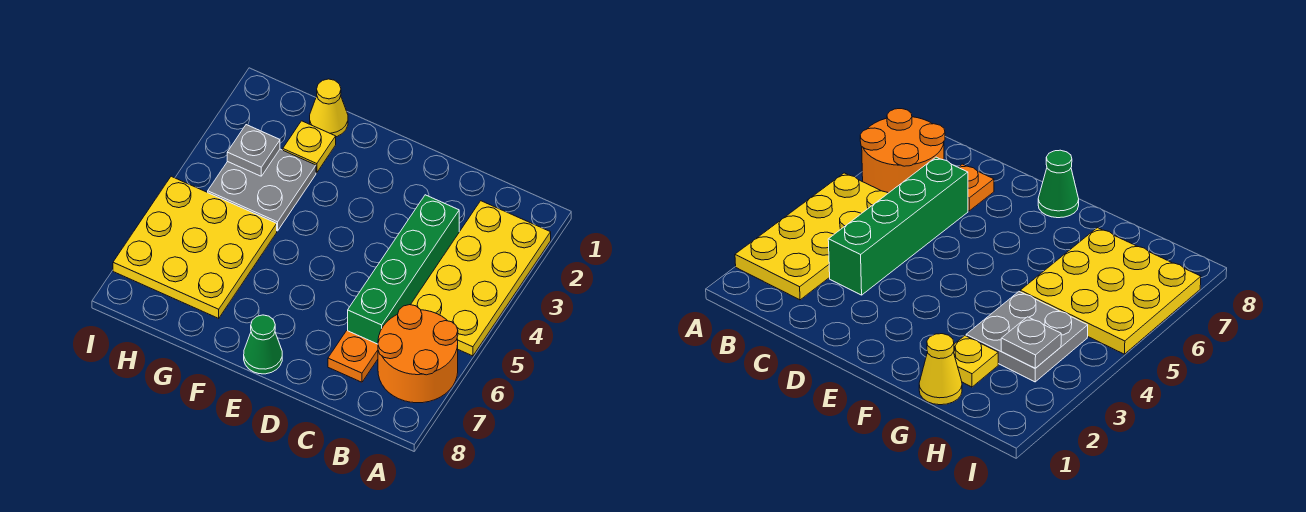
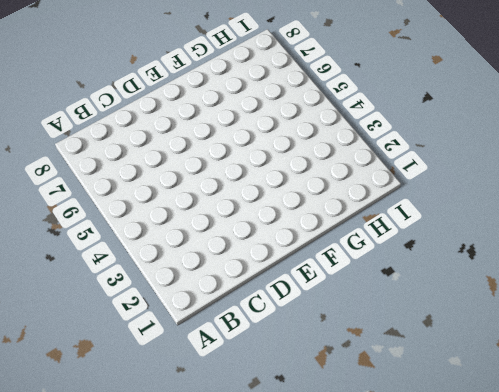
none -> yellow plate A2:B5 level 1
none -> orange round brick A6:B7 level 1

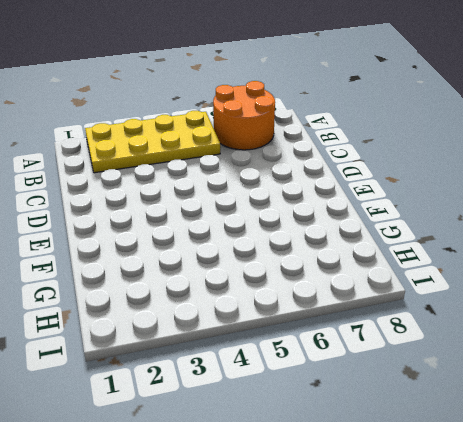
none -> green brick C3:C6 level 1
none -> orange plate C7 level 1

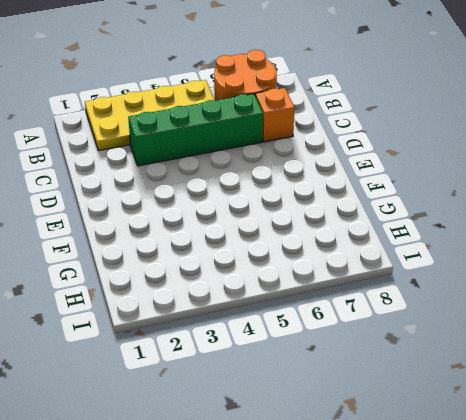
orange brick C7 level 1 -> orange plate C7 level 1
none -> green cone E8 level 1
none -> yellow cone G1 level 1

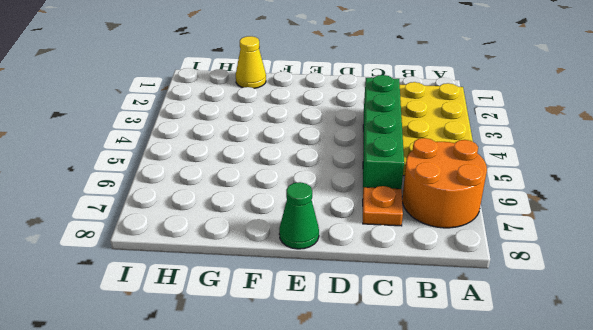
none -> yellow plate G2 level 1
none -> grey plate G3:H4 level 1

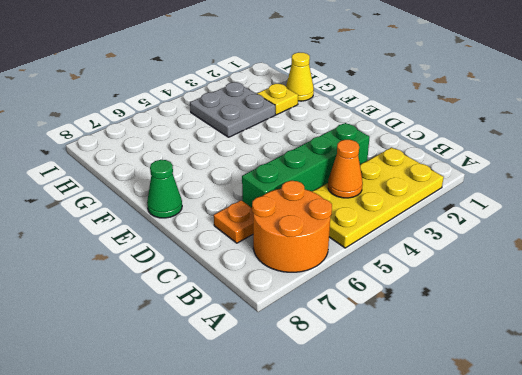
orange cone B4 level 2 -> none
none -> yellow plate G5:I7 level 1
none -> grey plate H3 level 2

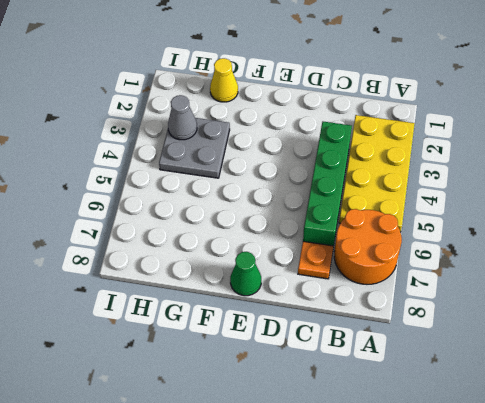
grey cone H3 level 2 -> grey plate H3 level 2
none -> yellow plate G2 level 1
none -> yellow plate G5:I7 level 1

